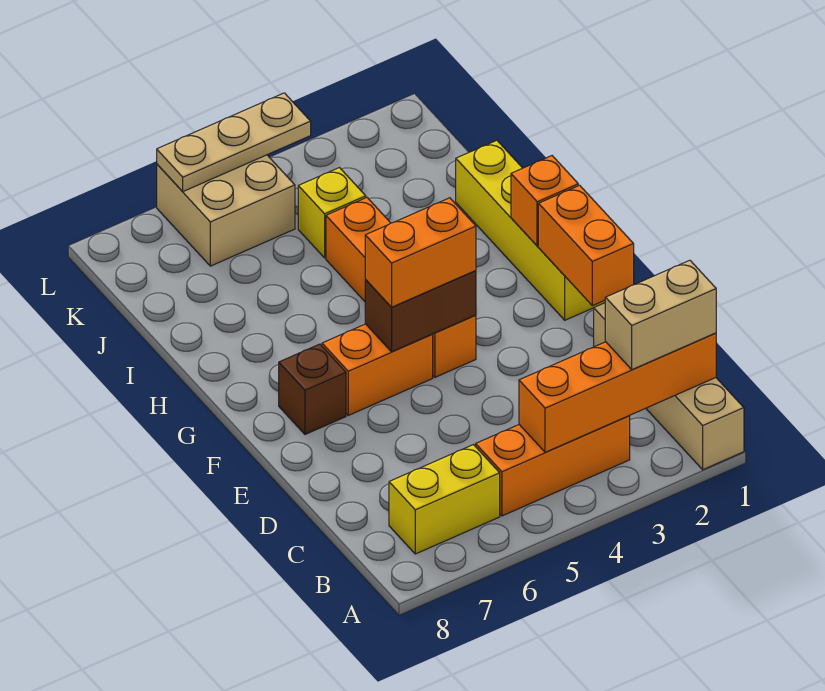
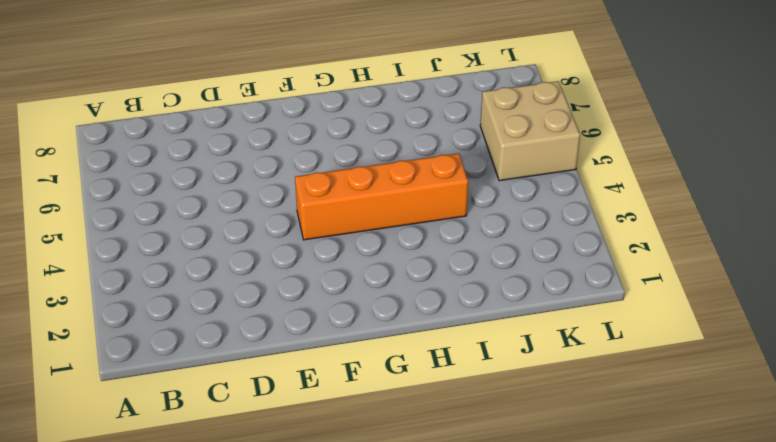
none -> tan brick A1:D1 level 1
none -> orange brick B3:B5 level 1
none -> yellow brick B6:B7 level 1

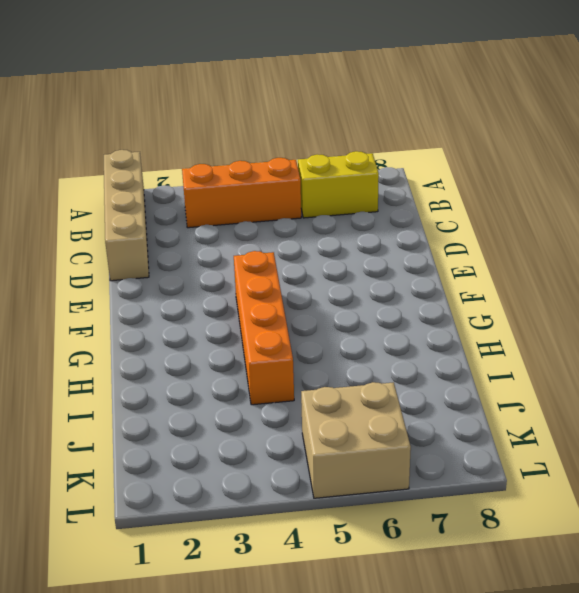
none -> yellow brick F1:I1 level 1
none -> orange brick F5:F6 level 1
none -> brown brick F7 level 1

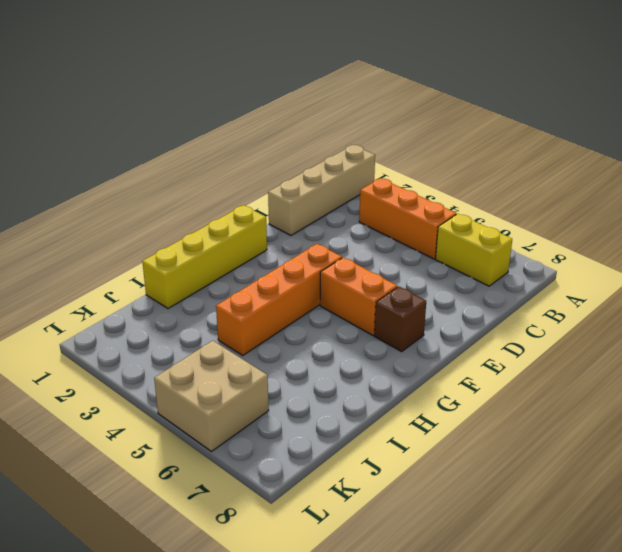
none -> yellow brick J4 level 1
none -> orange brick B1:B4 level 2
none -> orange brick E1:F1 level 2

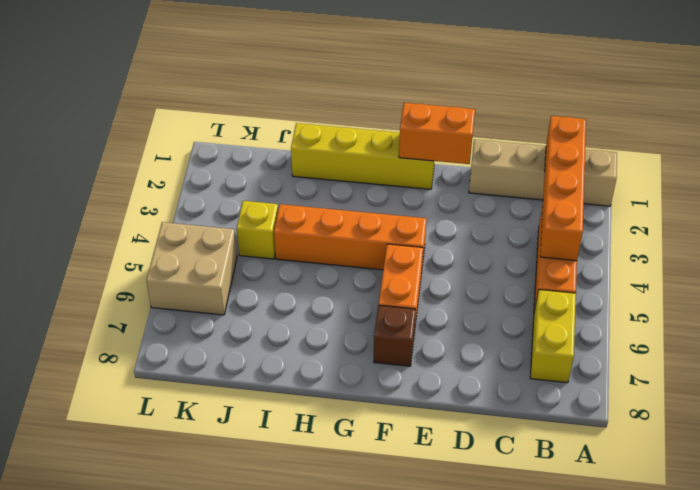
none -> brown brick F4:F5 level 2
none -> orange brick G1 level 2
none -> tan plate L4:L6 level 2

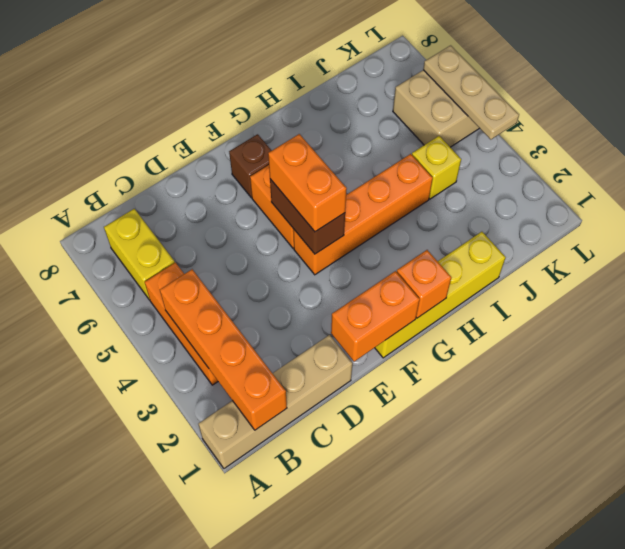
none -> tan brick B1:B2 level 3

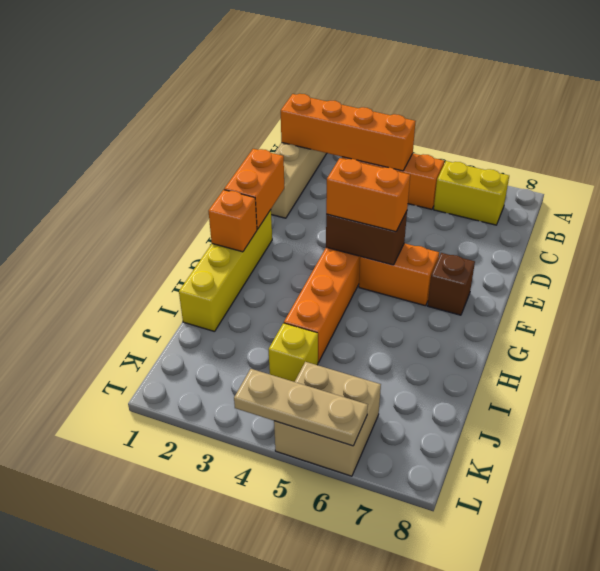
none -> tan brick B1:B2 level 3

